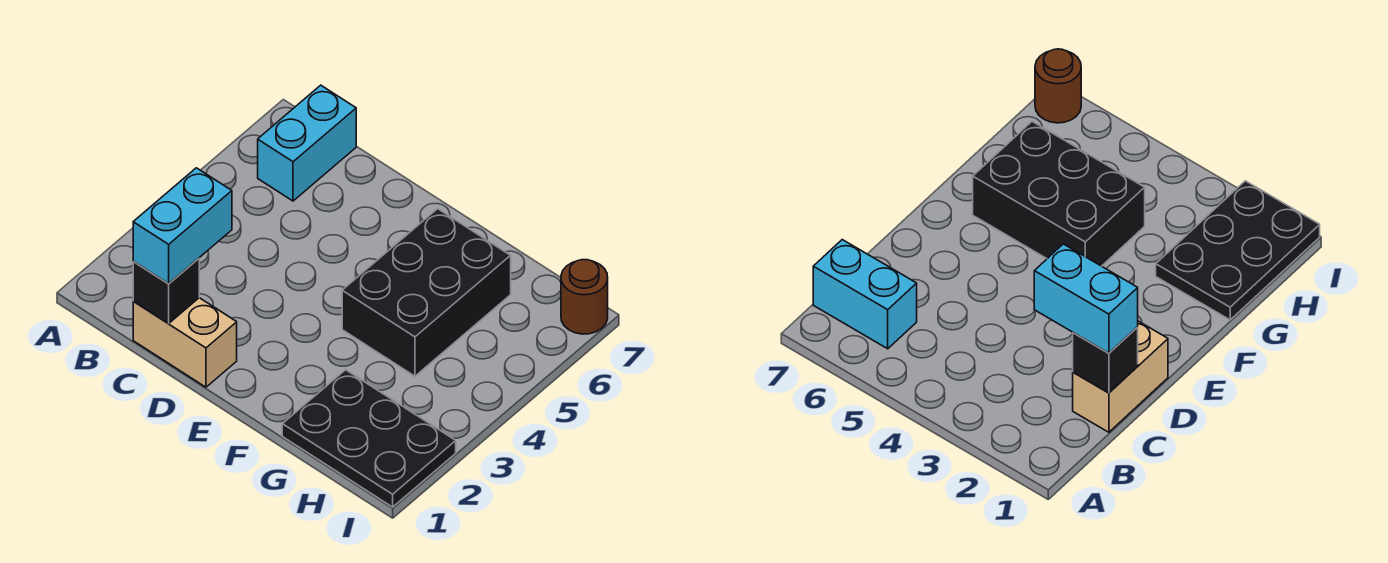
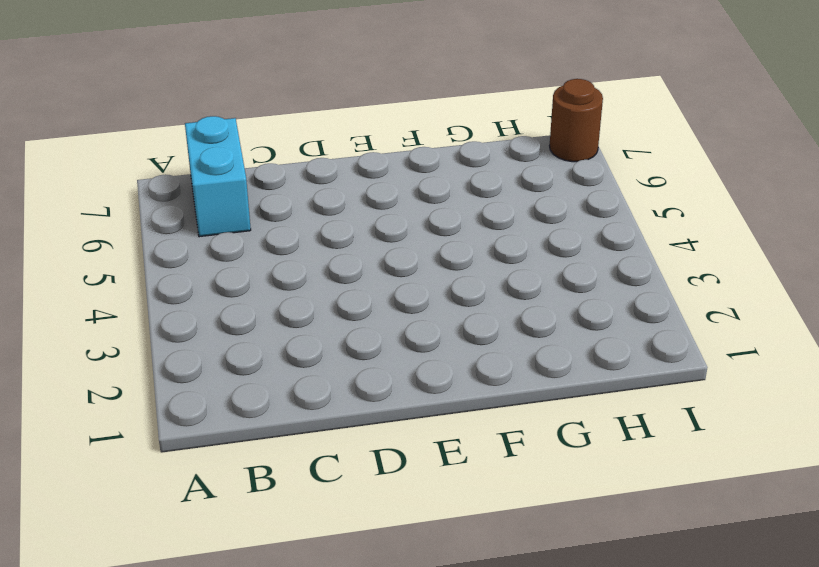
none -> tan brick C1:D1 level 1
none -> black brick F4:G6 level 1

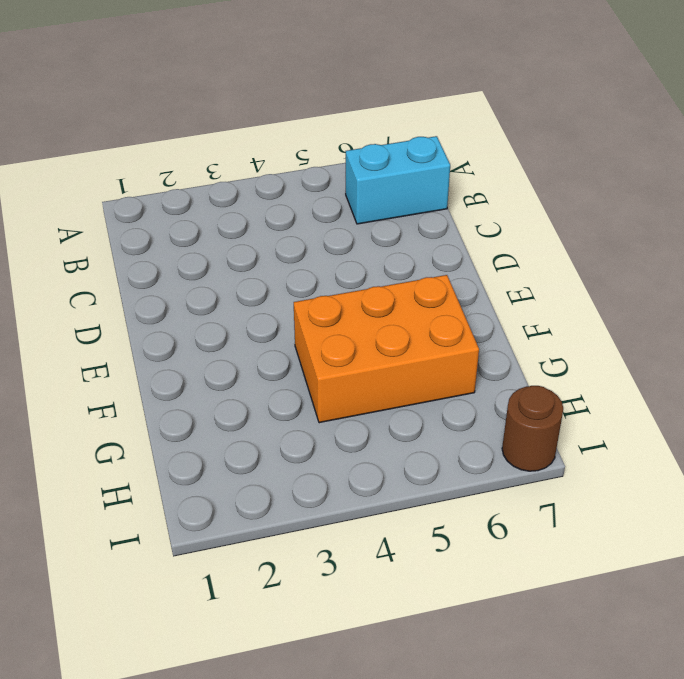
orange brick F4:G6 level 1 -> black brick F4:G6 level 1
none -> tan brick C1:D1 level 1
none -> black plate G1:I2 level 1

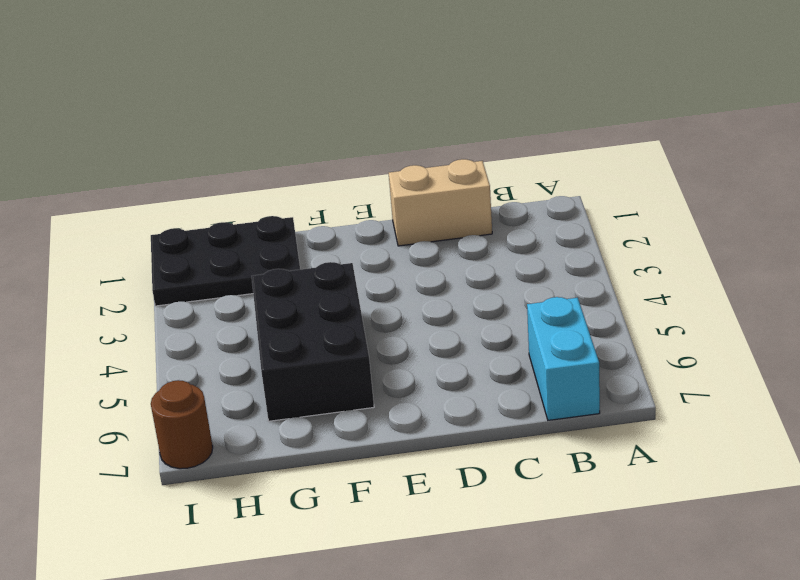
none -> black brick C1 level 2
none -> cyan brick C1:C2 level 3

